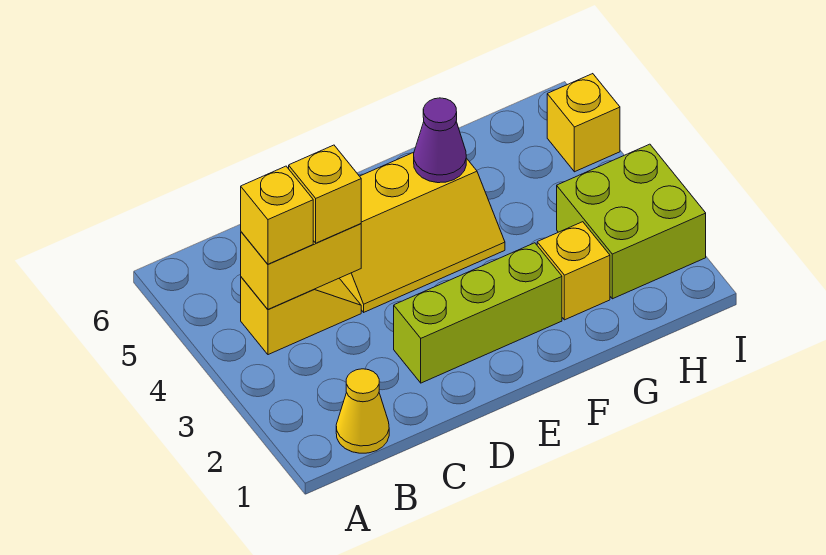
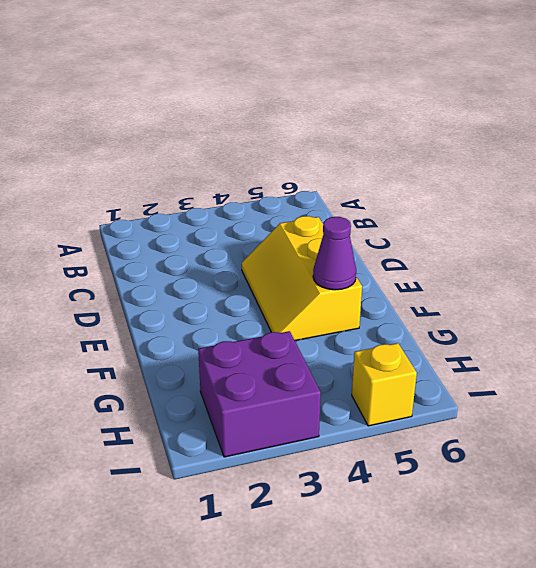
purple brick H2:I3 level 1 -> lime brick H2:I3 level 1
none -> yellow cone B1 level 1
none -> yellow slope B4:C4 level 1 top B

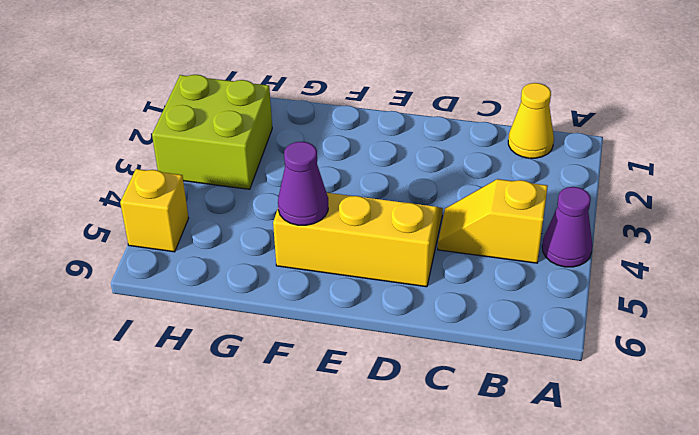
purple cone A4 level 1 -> none
none -> lime brick D2:F2 level 1
none -> yellow brick G2 level 1

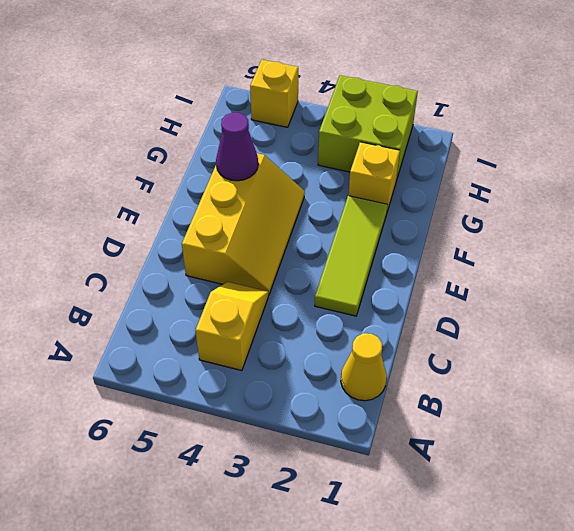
lime tile D2:F2 level 1 -> lime brick D2:F2 level 1
none -> yellow brick B4:C4 level 2
none -> yellow brick B4 level 3

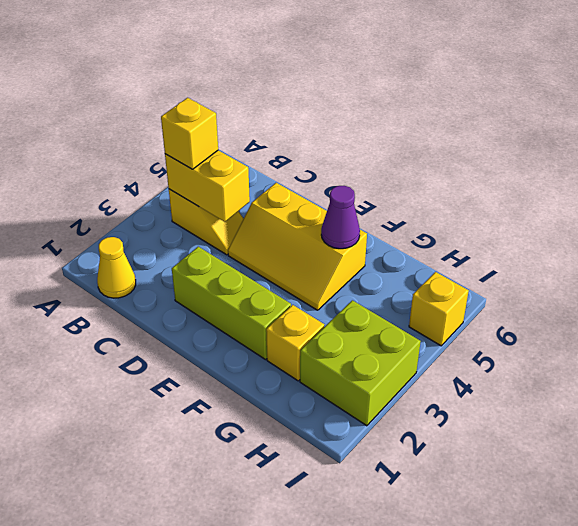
none -> yellow brick C4 level 3

